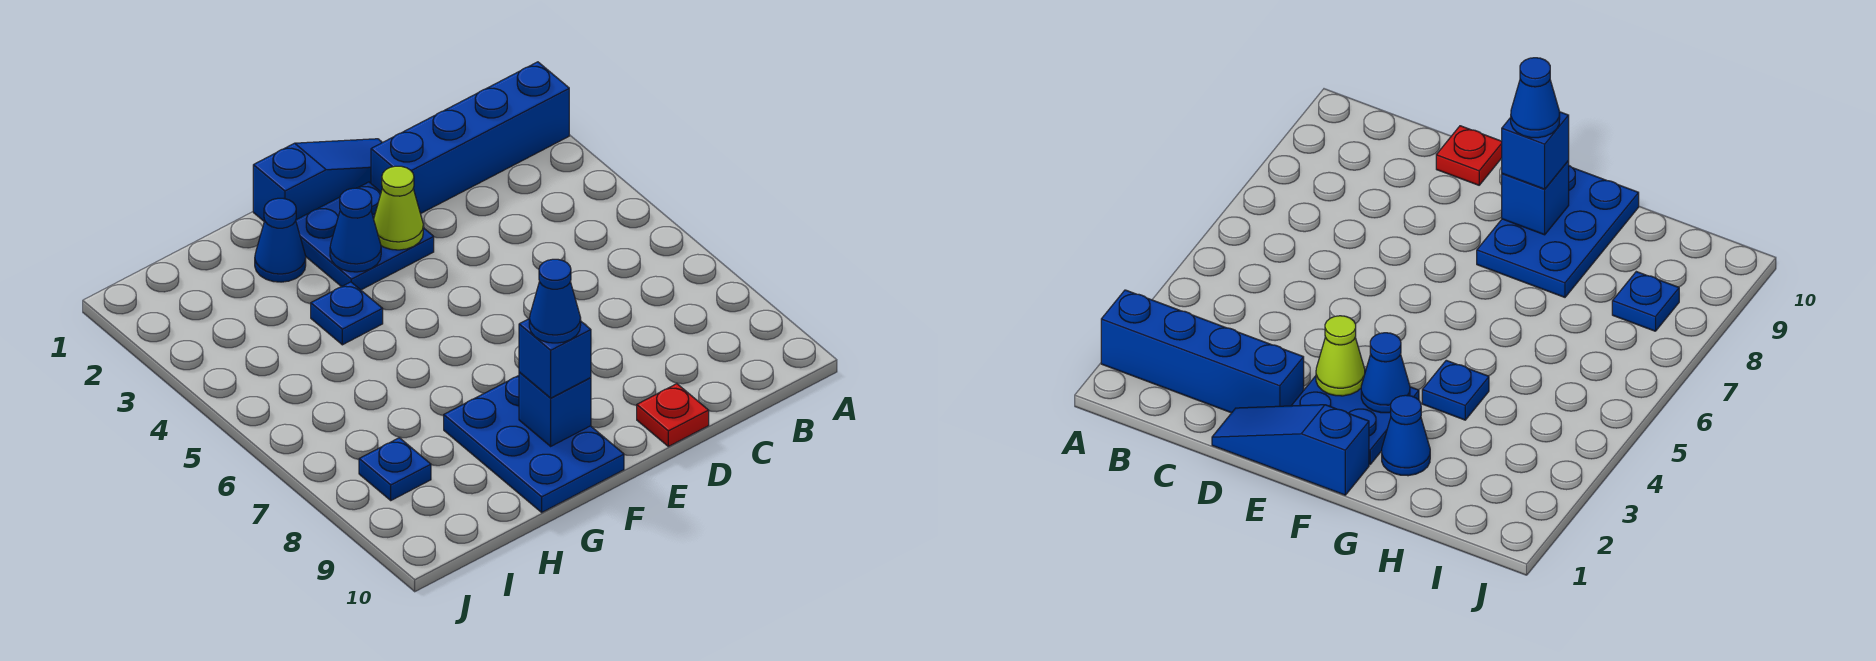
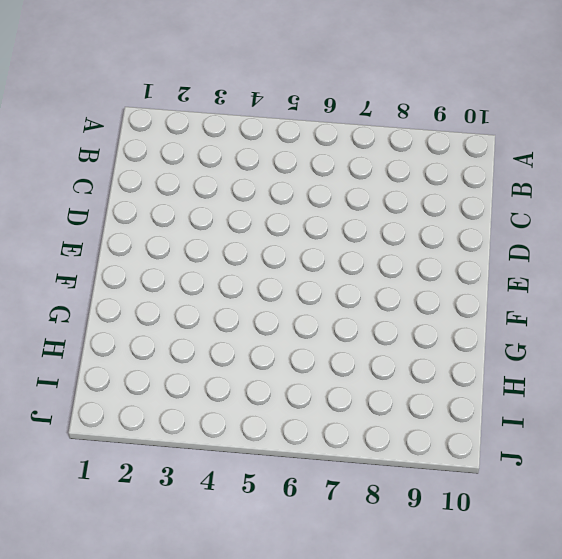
none -> blue brick A2:D2 level 1
none -> blue slope D1:F1 level 1 top F
none -> red plate D10 level 1

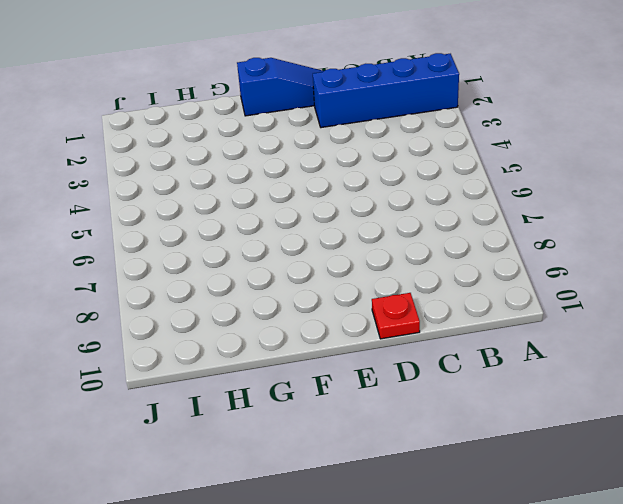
none -> blue plate E2:F3 level 1
none -> blue plate F8:G10 level 1
none -> blue cone G2 level 1

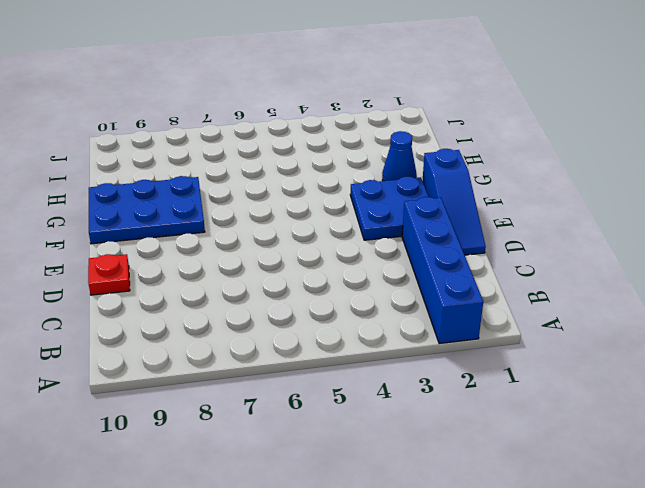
none -> blue plate G4 level 1
none -> blue plate I8 level 1
none -> lime cone E3 level 2

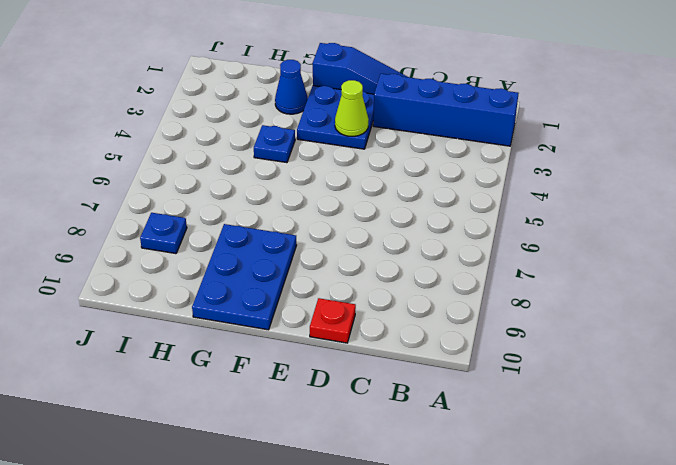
none -> blue cone F3 level 2
none -> blue brick F9 level 2
none -> blue brick F9 level 3

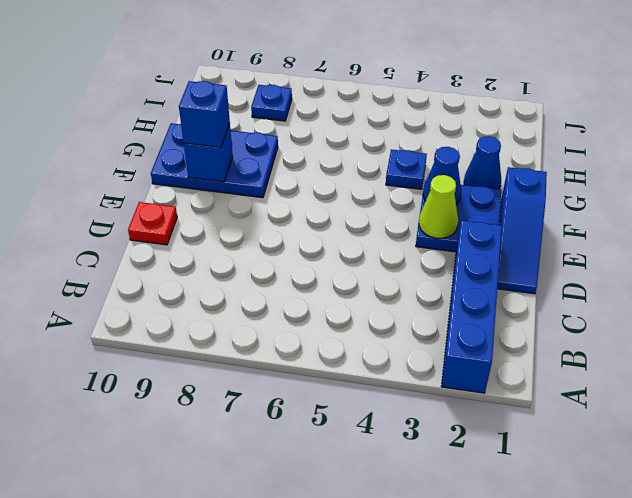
none -> blue cone F9 level 4

